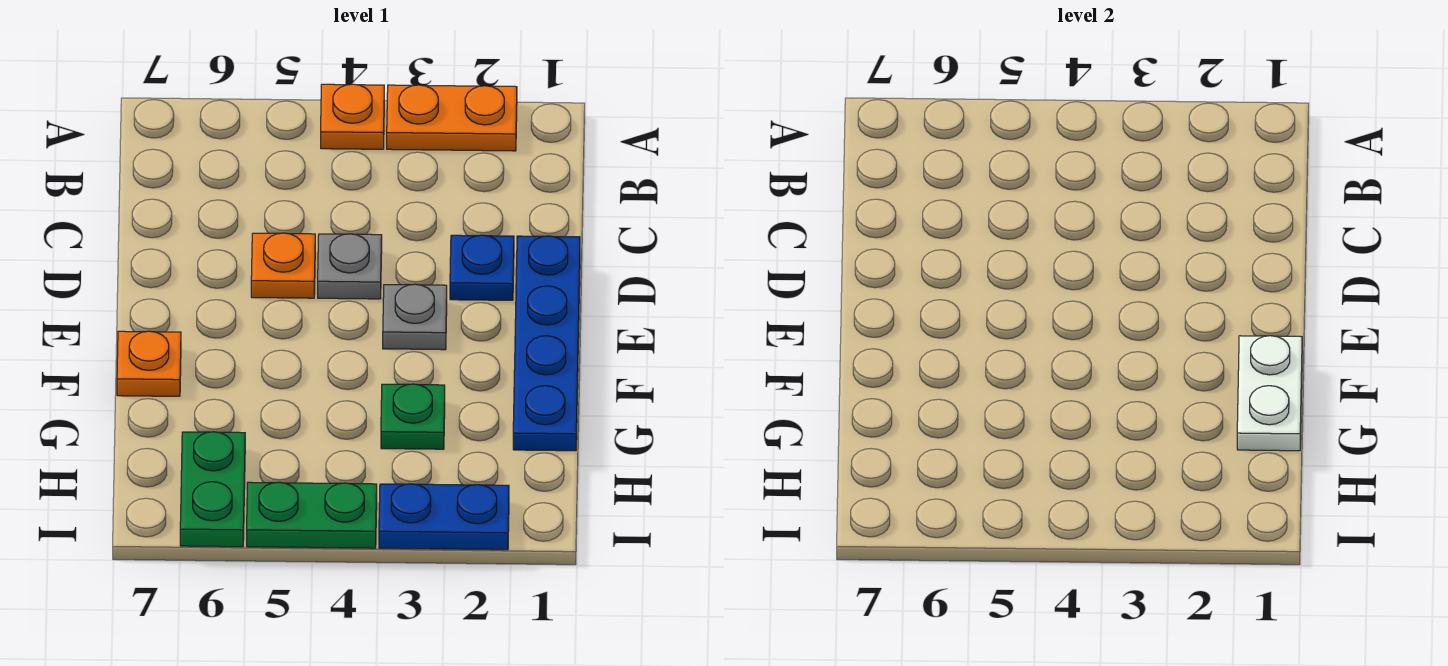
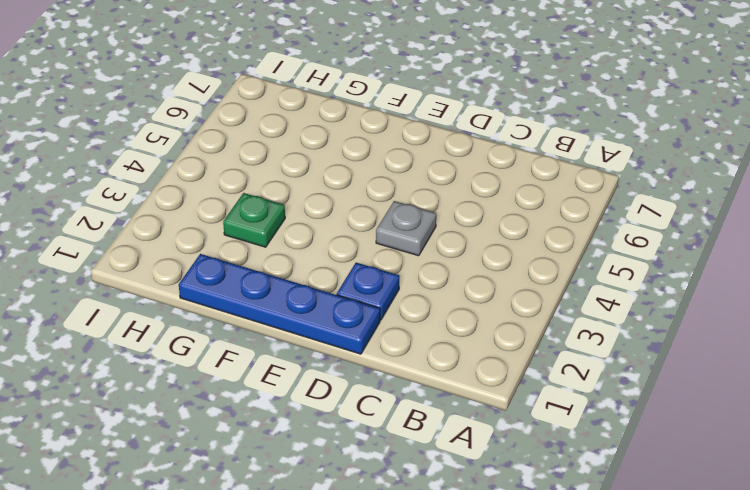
none -> orange plate A2:A3 level 1
none -> orange plate A4 level 1
none -> orange plate D5 level 1

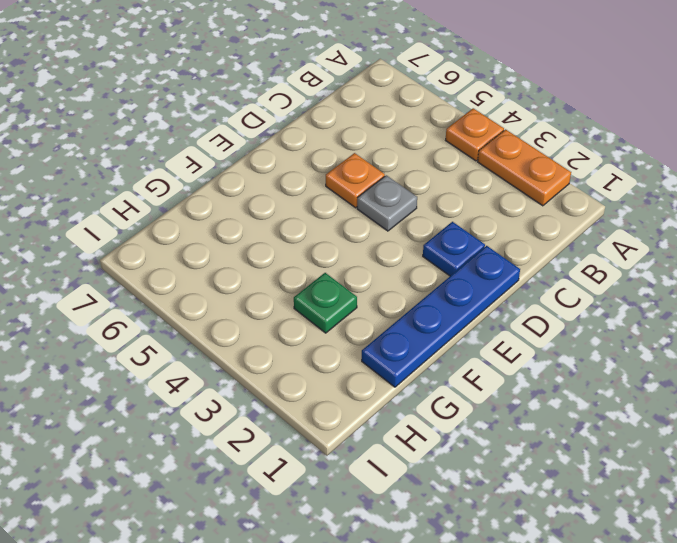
none -> grey plate E3 level 1
none -> orange plate F7 level 1
none -> green plate H6:I6 level 1

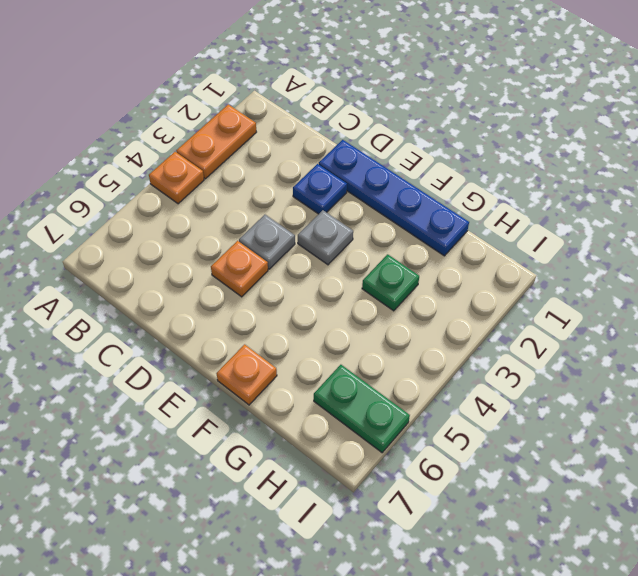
none -> blue plate I2:I3 level 1
none -> green plate I4:I5 level 1
none -> white plate F1:G1 level 2

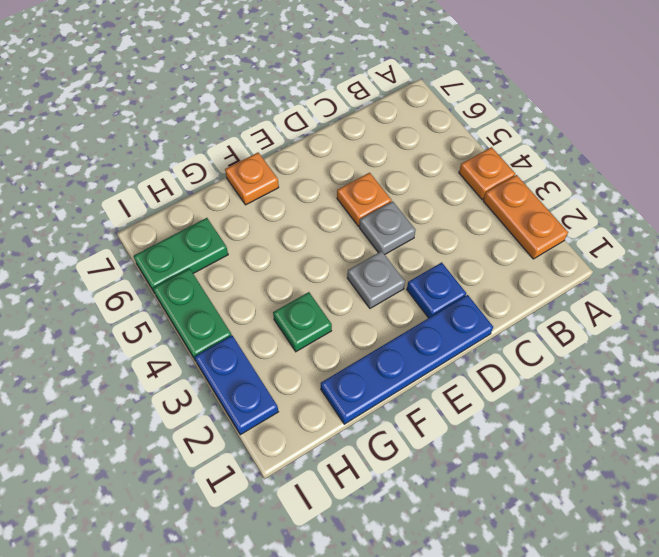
none -> white plate F1:G1 level 2

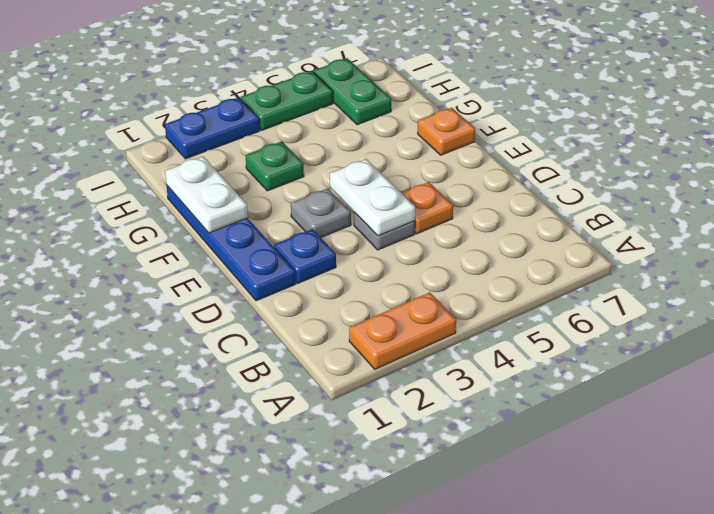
white plate D4:E4 level 2 -> none
none -> orange plate A4 level 1

